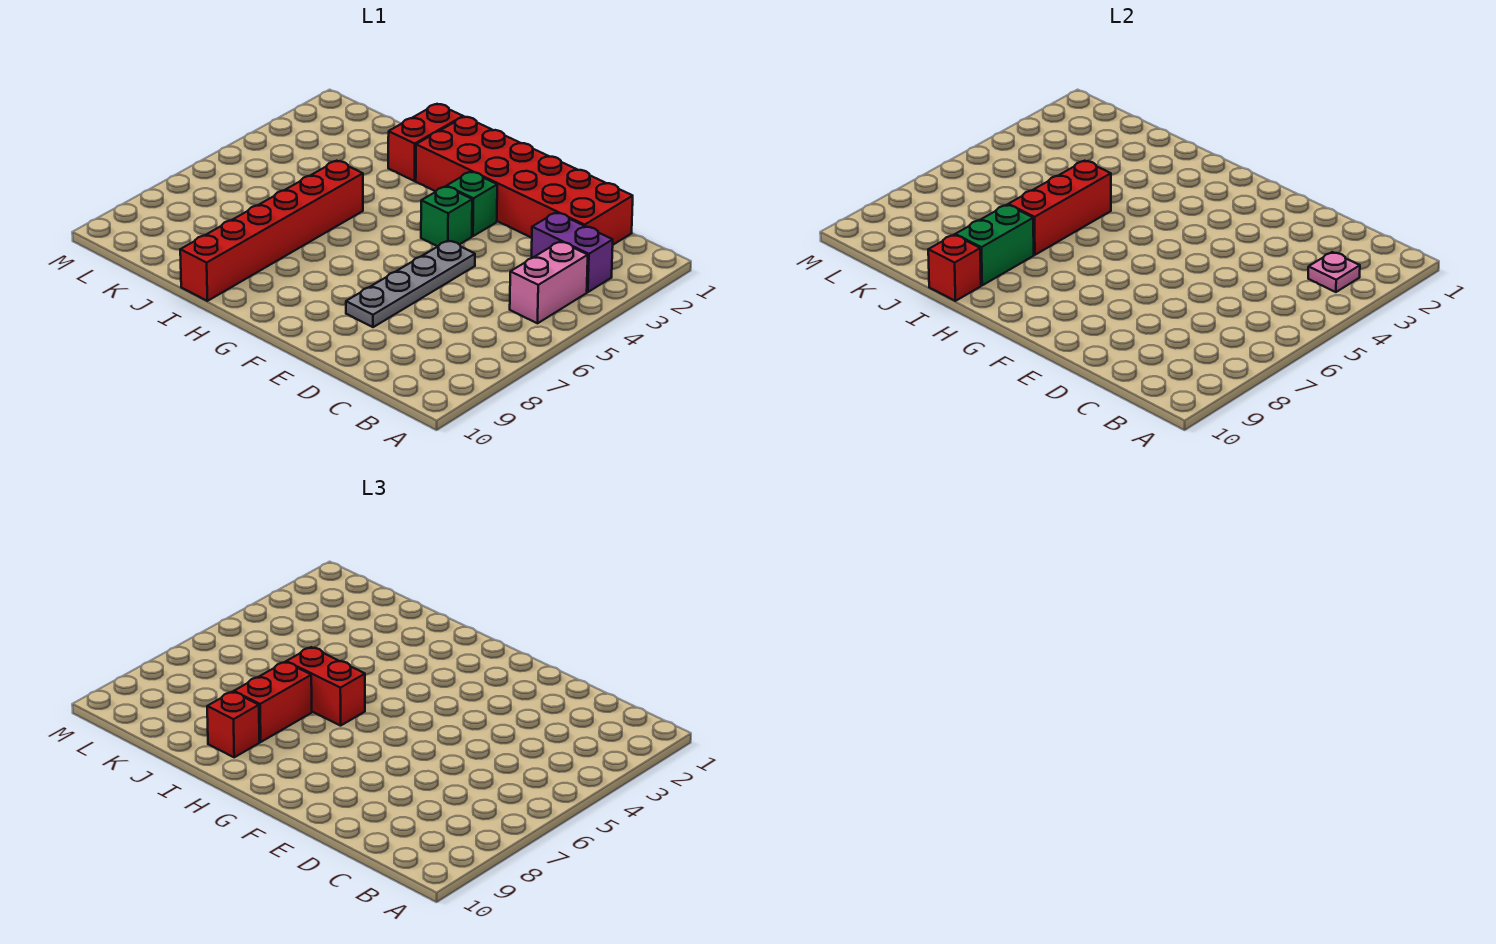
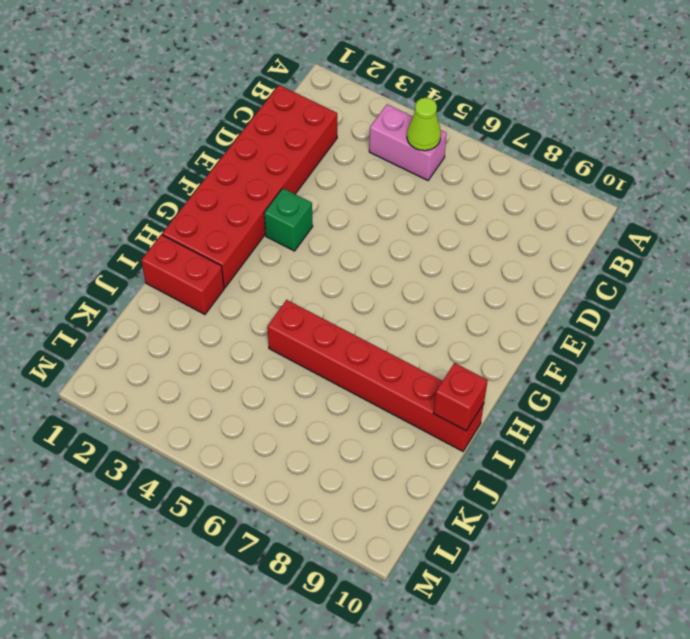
lime cone B5 level 2 -> none
none -> purple brick B3:C3 level 1
none -> grey plate E5:E8 level 1
none -> green brick F4 level 1

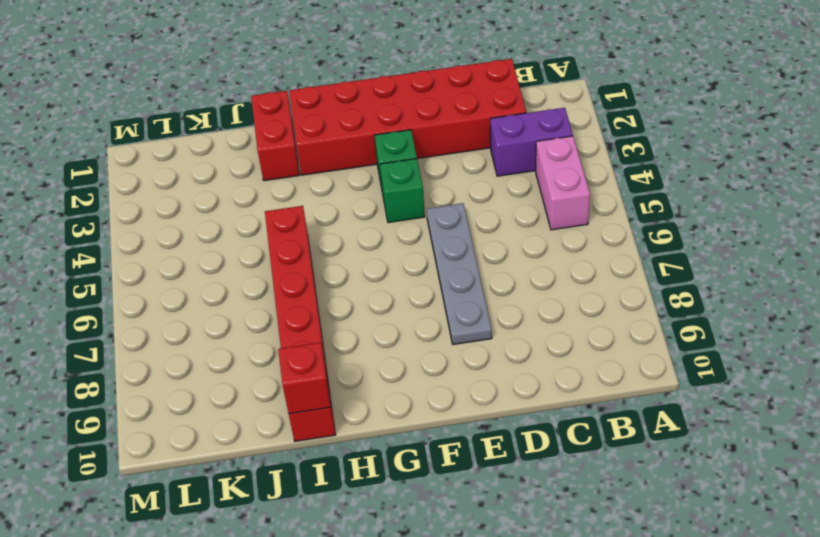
none -> pink plate B3 level 2
none -> red brick I5:I7 level 2
none -> green brick I8:I9 level 2

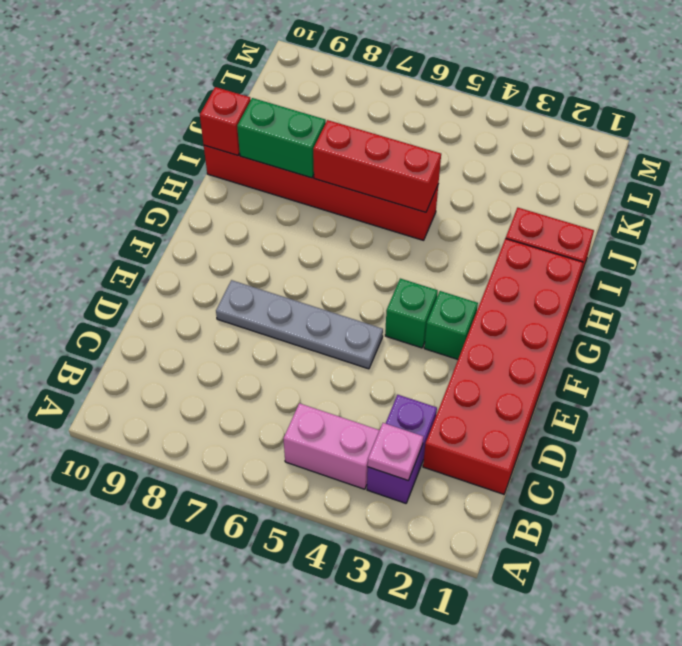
none -> red brick H6:I6 level 3
none -> red brick I7:I8 level 3
none -> red brick I9 level 3

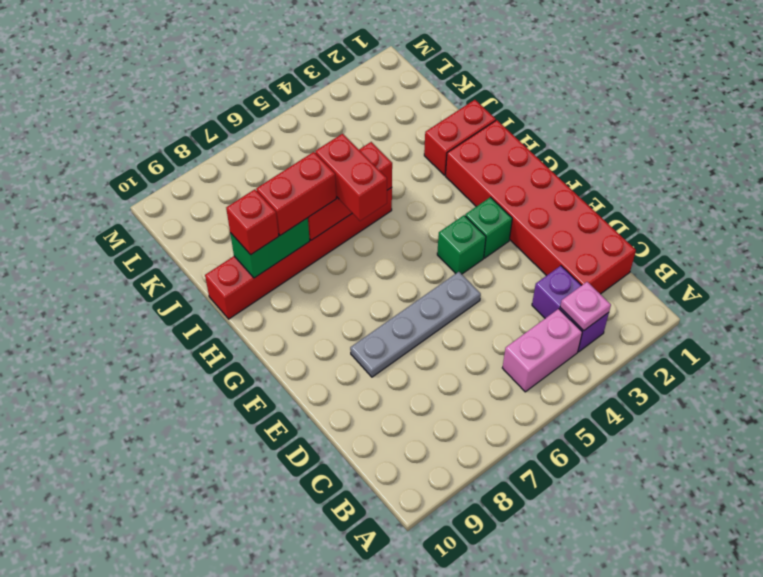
none -> red brick I10 level 2

